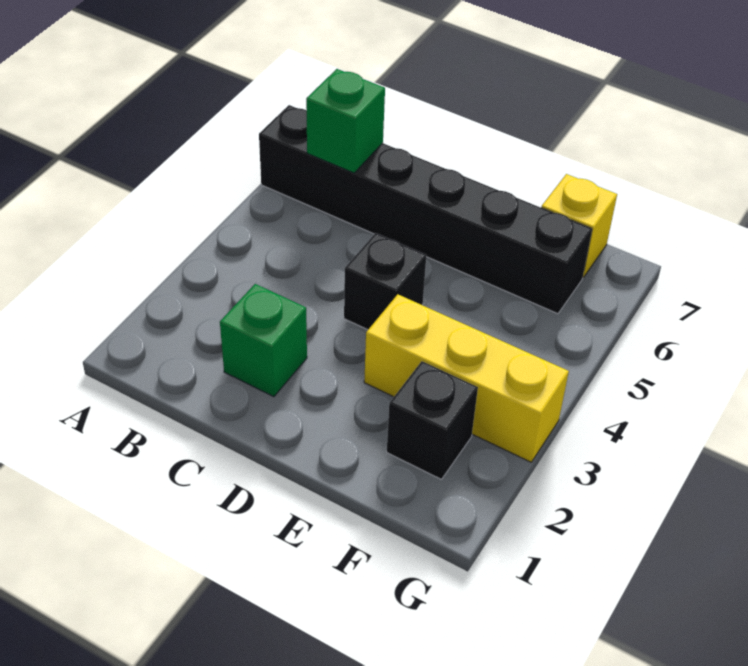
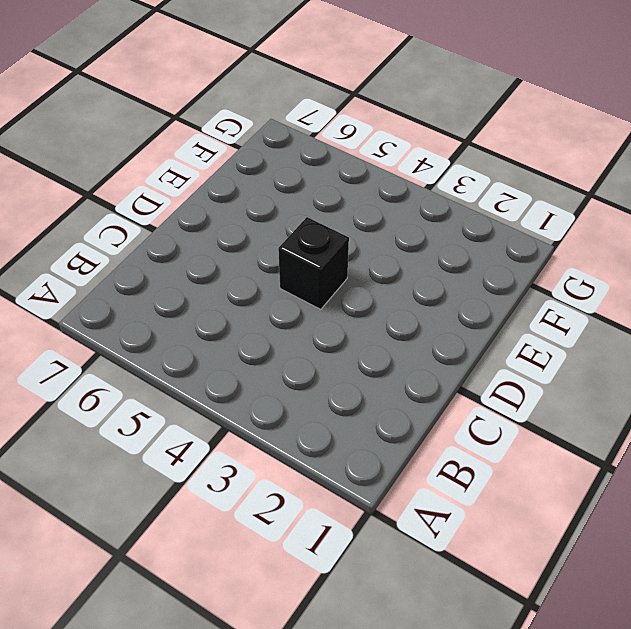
none -> black brick A6:F6 level 1
none -> green brick C2 level 1

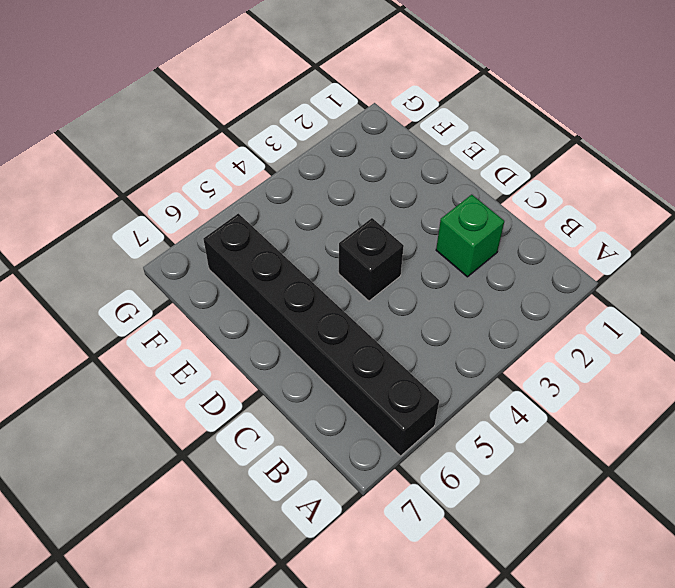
none -> yellow brick E3:G3 level 1
none -> black brick F2 level 1

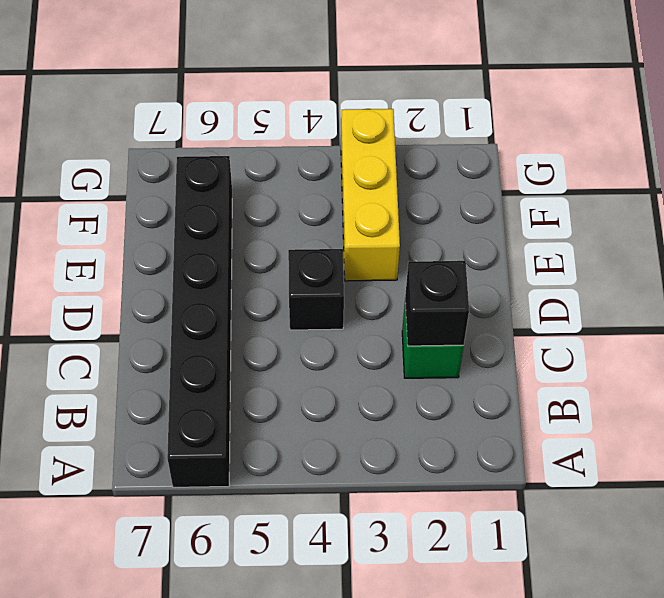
black brick C2 level 2 -> black brick F2 level 1
none -> yellow brick F7 level 1
none -> green brick B6 level 2

